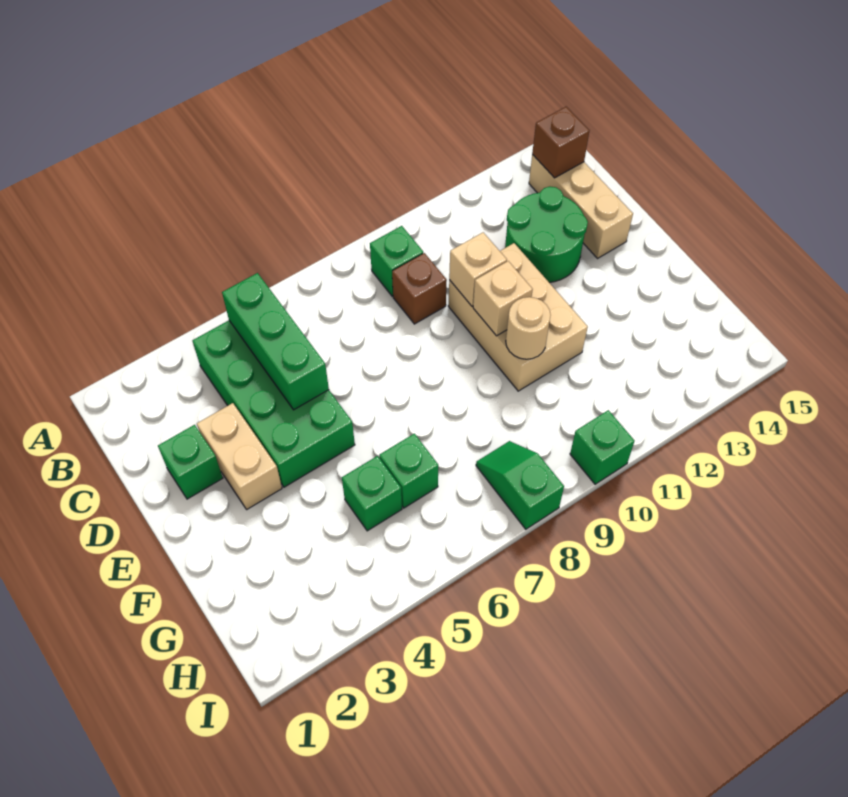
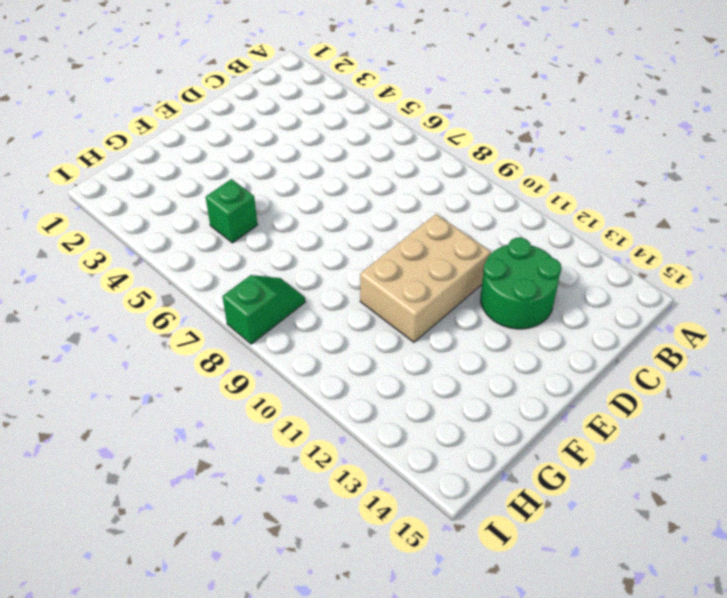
none -> green brick B4:E5 level 1
none -> green brick B9 level 1
none -> tan brick B14:D14 level 1

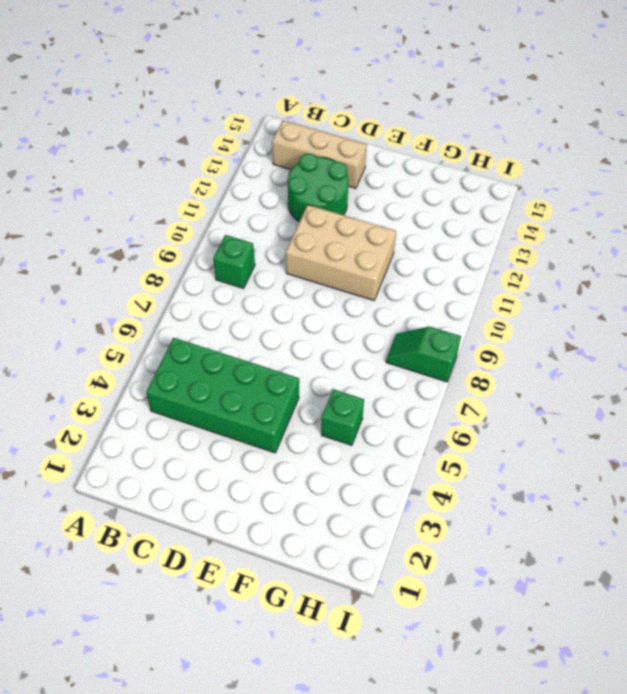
none -> brown brick C9 level 1
none -> green brick D2 level 1
none -> tan brick D3:E3 level 1

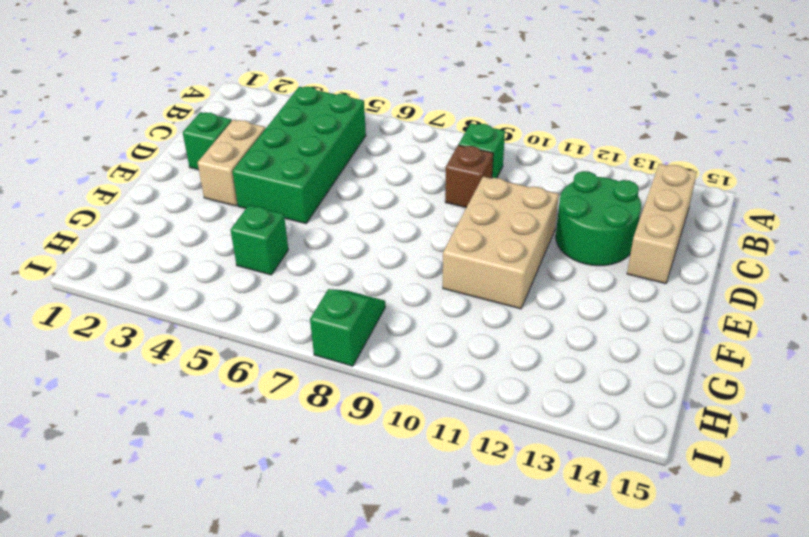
none -> green brick G6 level 1
none -> green brick I10 level 1
none -> green brick B5:D5 level 2

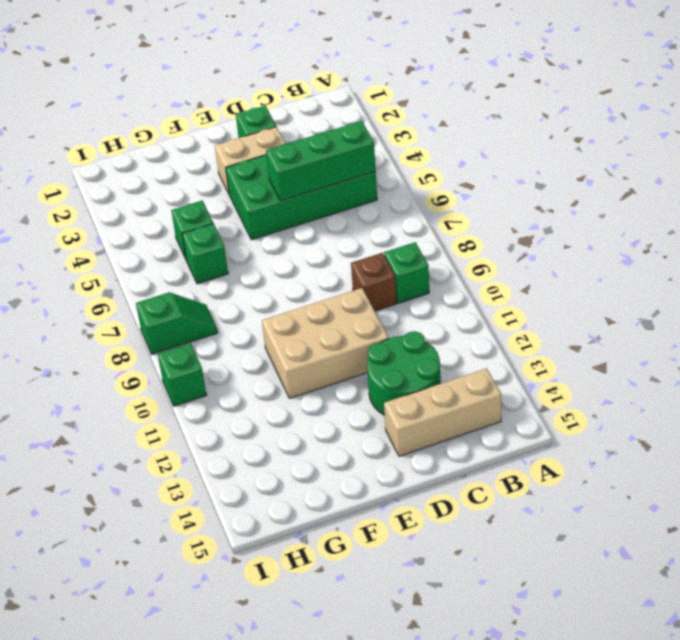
none -> brown brick B14 level 2
none -> tan brick D10 level 2
none -> tan brick E10 level 2

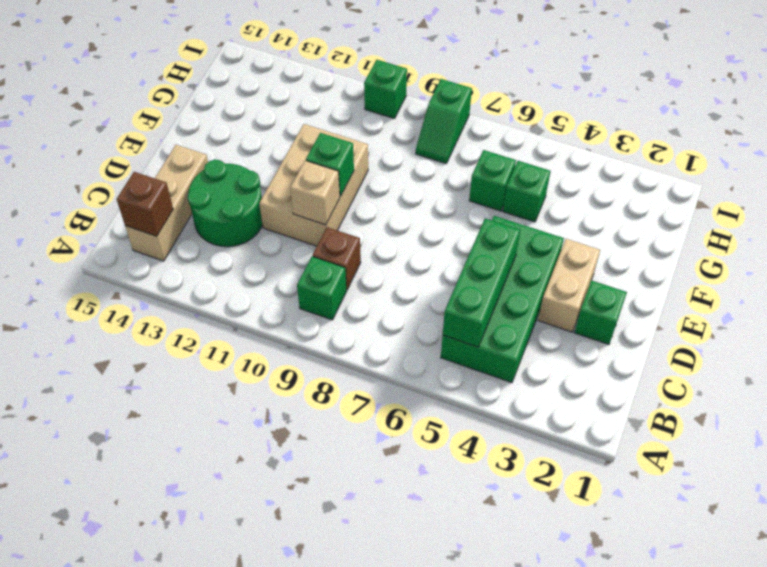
green brick E10 level 2 -> tan brick E10 level 2
none -> tan round brick F10 level 2

